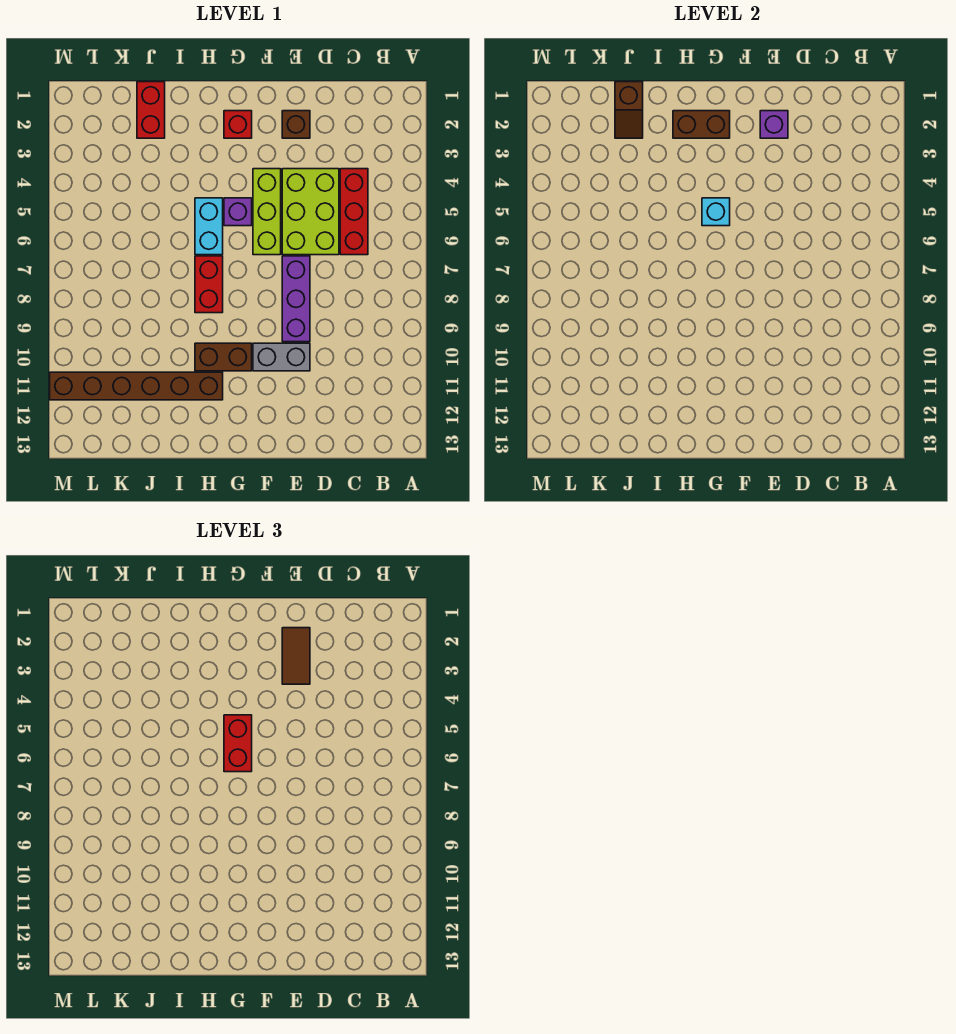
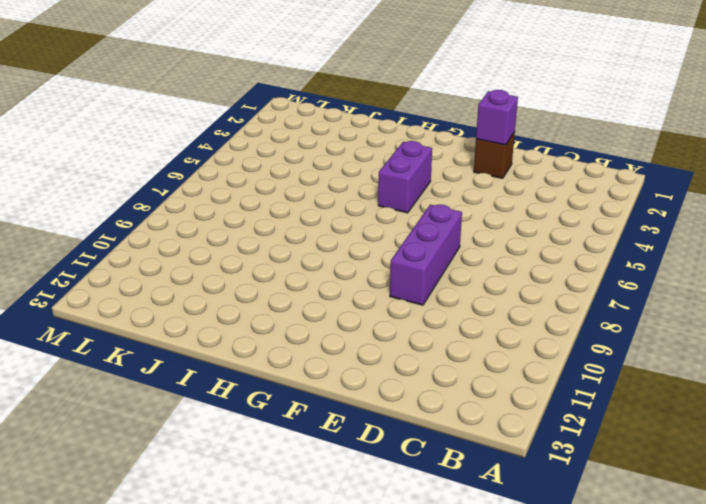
purple brick G4:G5 level 1 -> purple brick G5 level 1
none -> red brick C4:C6 level 1
none -> lime brick D4:E6 level 1
none -> grey brick E10:F10 level 1

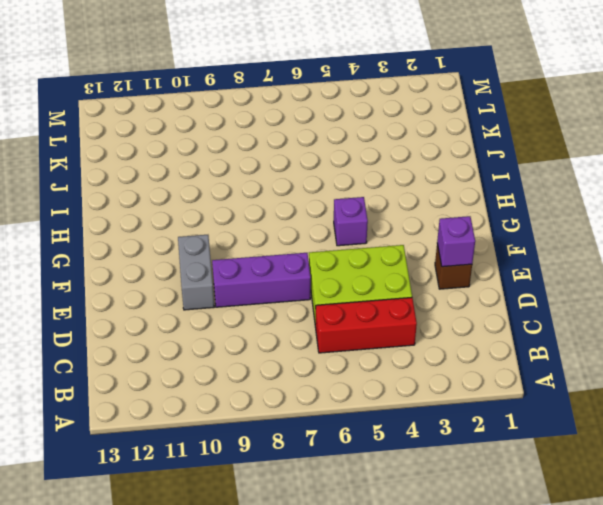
none -> lime brick F4:F6 level 1
none -> red brick G2 level 1
none -> brown brick G10:H10 level 1

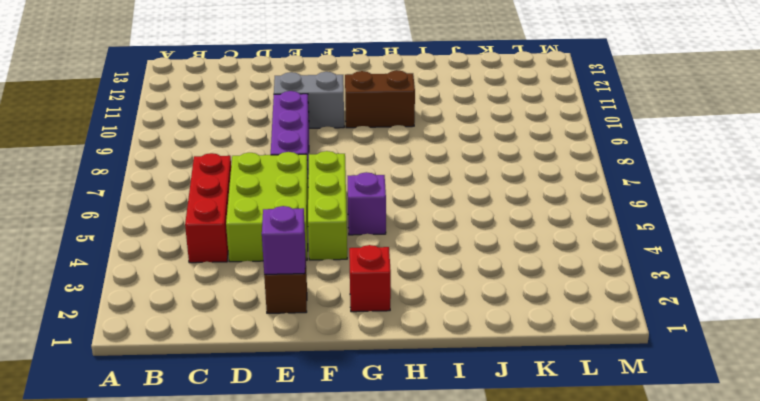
none -> cyan brick H5:H6 level 1
none -> red brick H7:H8 level 1
none -> brown brick H11:M11 level 1

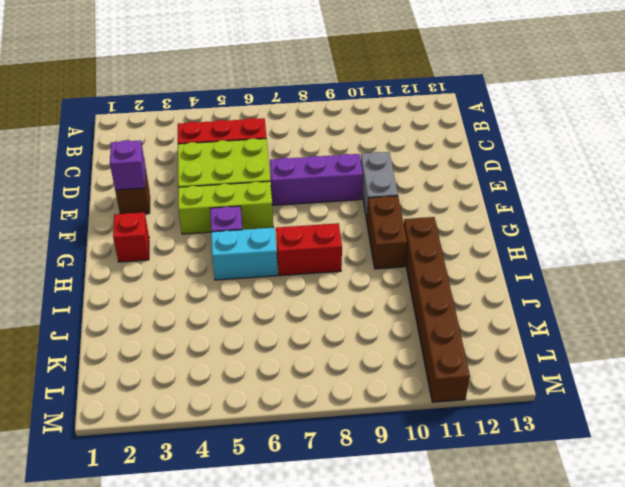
none -> red brick J1:J2 level 1
none -> brown brick G2:H2 level 2
none -> cyan brick G5 level 2

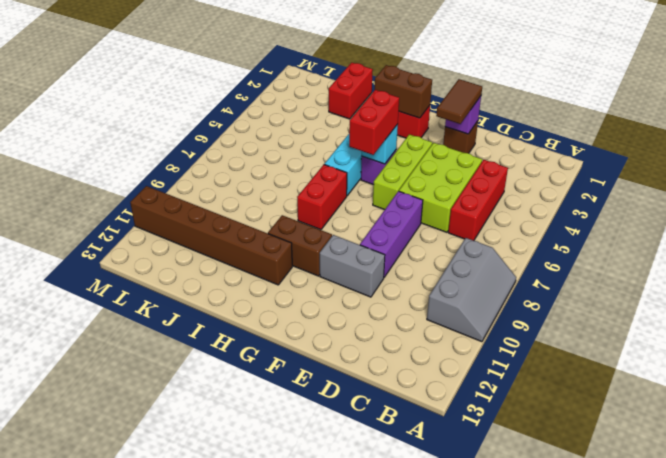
grey slope A8:B10 level 1 top B -> none
none -> brown slope J1:J2 level 2 top 1

